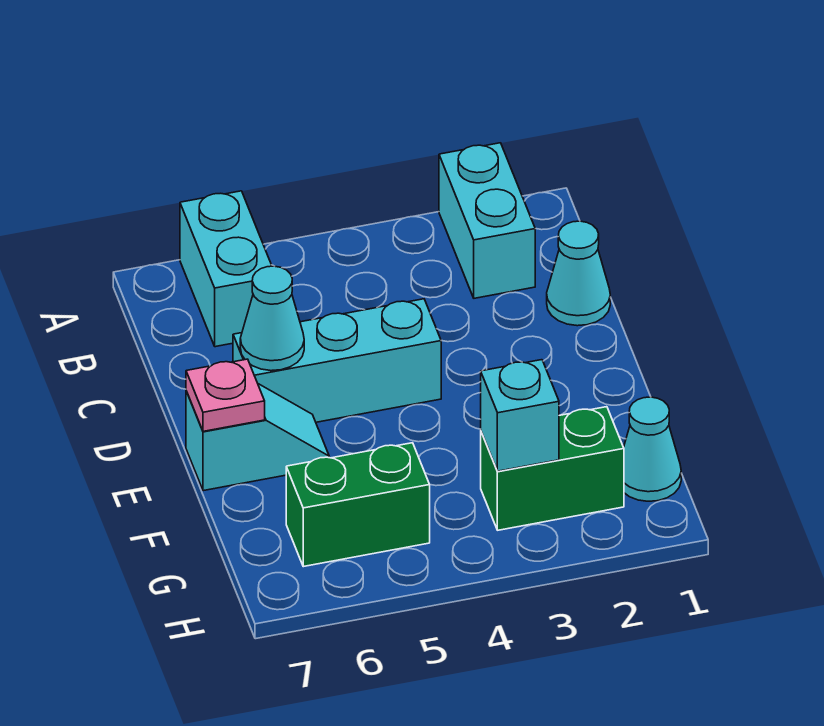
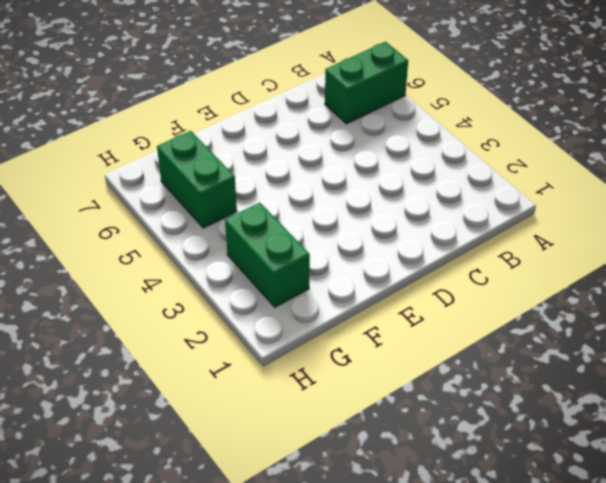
green brick A6:B6 level 1 -> cyan brick A6:B6 level 1
none -> cyan brick A2:B2 level 1
none -> cyan cone C1 level 1

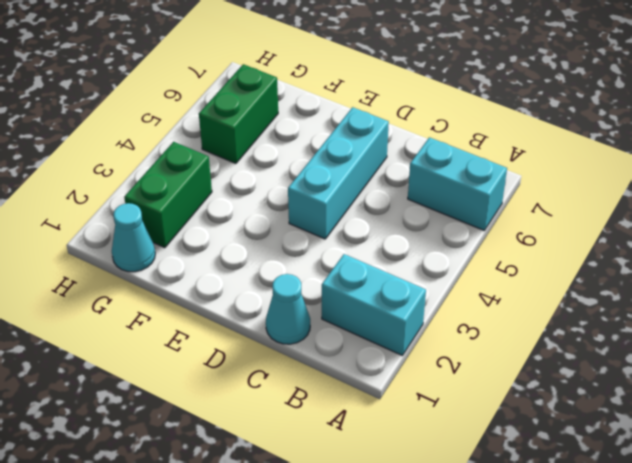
none -> cyan slope E6:E7 level 1 top 7
none -> cyan cone D6 level 2

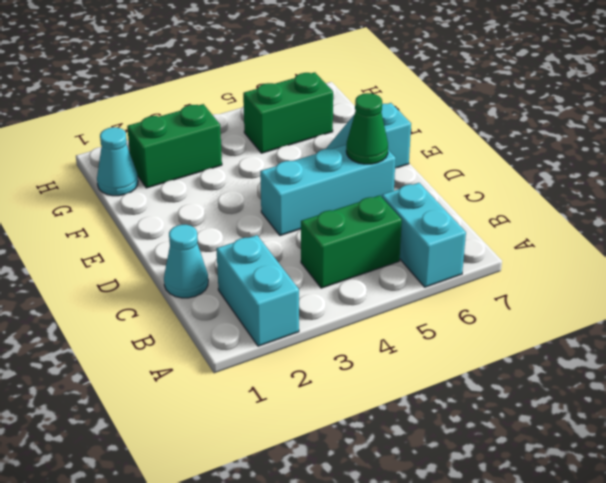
green brick B4:B5 level 1 -> none
green cone D6 level 2 -> cyan cone D6 level 2
none -> pink plate E7 level 2
none -> cyan brick G3 level 2

